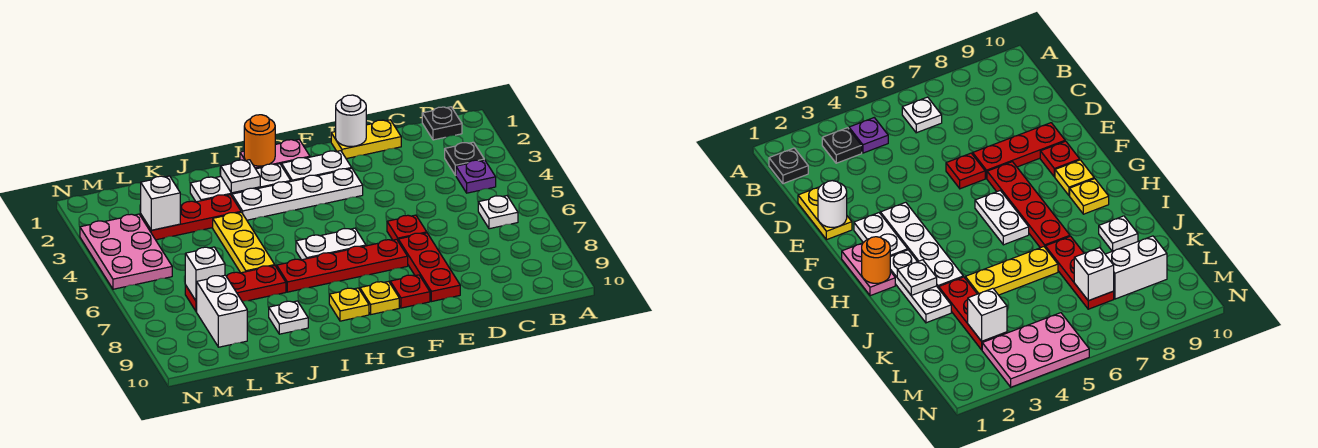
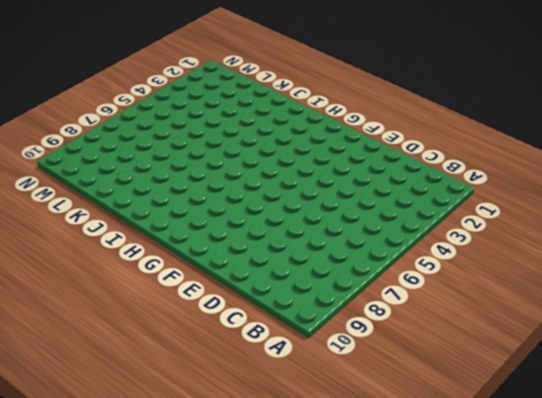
none -> black plate B1 level 1
none -> black plate B3 level 1
none -> purple plate B4 level 1

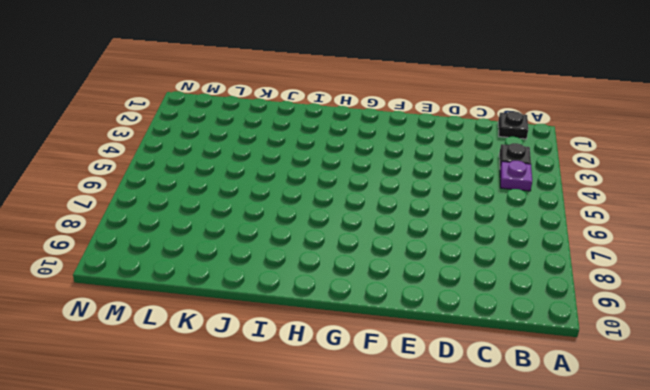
none -> white plate B6 level 1
none -> yellow plate D1:E1 level 1
none -> red plate E6 level 1

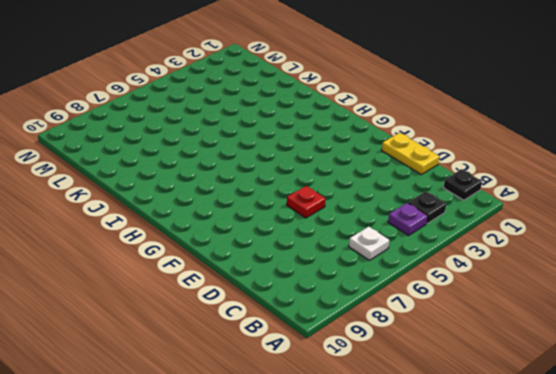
none -> red plate E7:E9 level 1
none -> white plate F2:G2 level 1
none -> white plate F3:I3 level 1

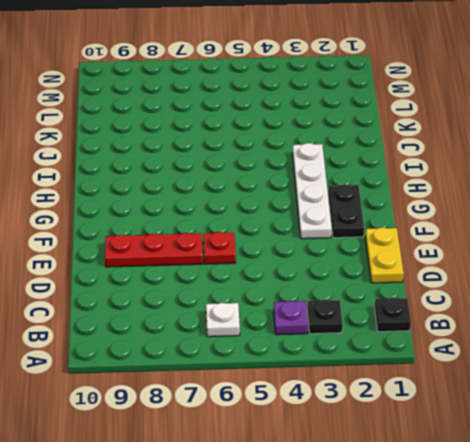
black plate F2:G2 level 1 -> white plate F2:G2 level 1
none -> red plate F7:I7 level 1
none -> red plate F9 level 1
none -> pink plate G1:H1 level 1

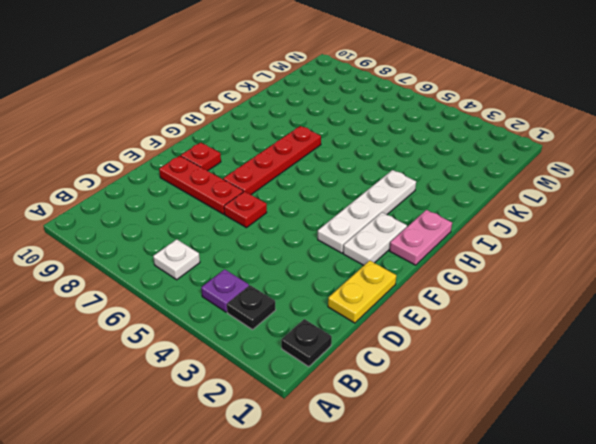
none -> white plate G6:H6 level 1
none -> yellow plate G9 level 1
none -> white plate H2:J2 level 1

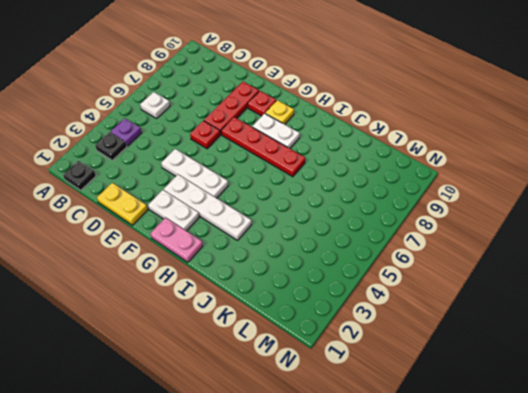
white plate E4:G4 level 1 -> white plate H2:J2 level 1
white plate G8:H8 level 1 -> white plate G6:H6 level 1
none -> yellow plate H9 level 1
none -> red plate J3:L3 level 1
none -> yellow plate J4:J6 level 1

